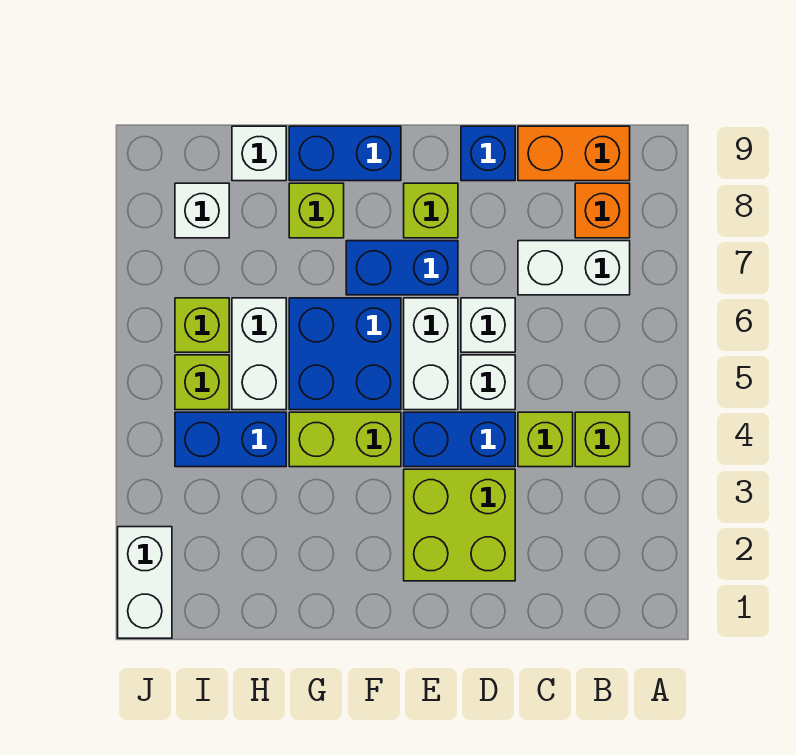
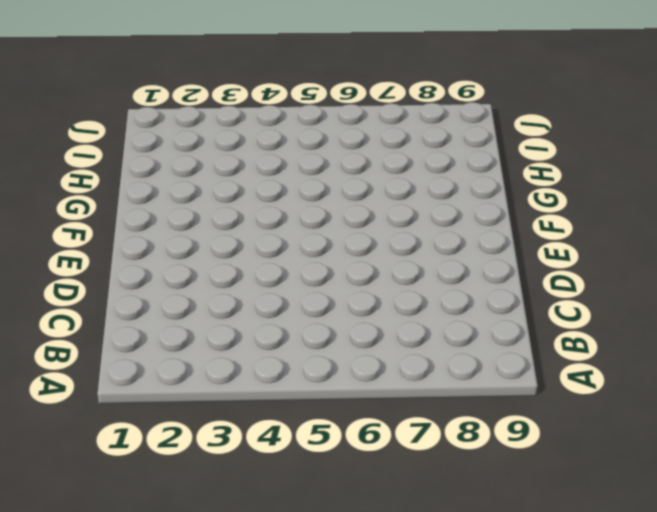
none -> lime brick B4 level 1
none -> white brick B7:C7 level 1
none -> orange brick B8 level 1

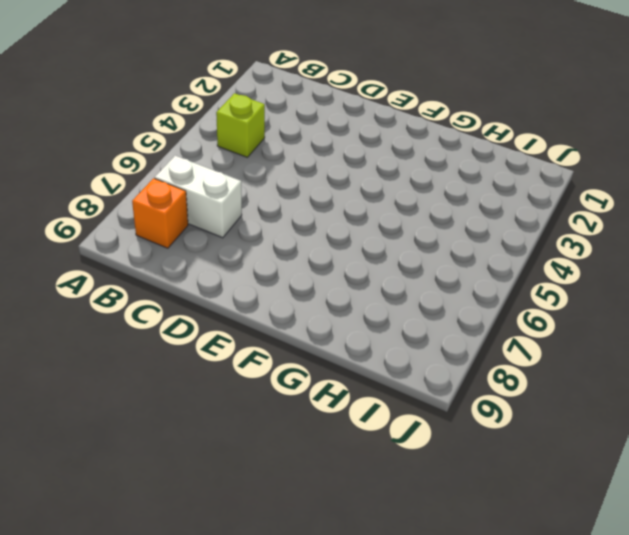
none -> orange brick B9:C9 level 1
none -> lime brick C4 level 1
none -> lime brick D2:E3 level 1

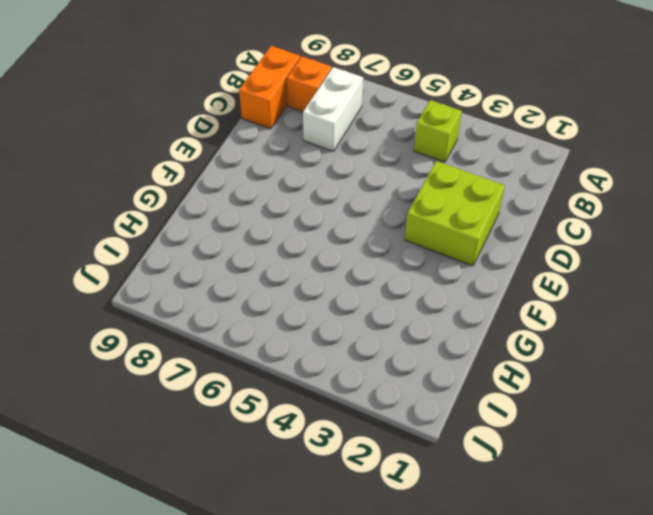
none -> lime brick C4 level 1
none -> blue brick D4:E4 level 1
none -> white brick D5 level 1

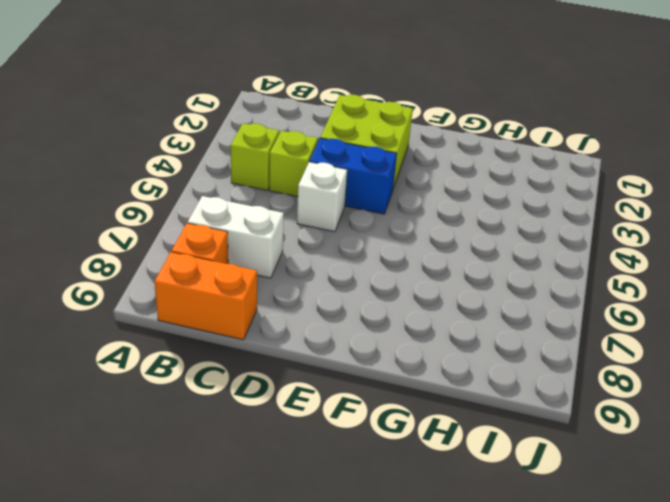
none -> white brick D6 level 1
none -> blue brick D9 level 1
none -> white brick E5:E6 level 1

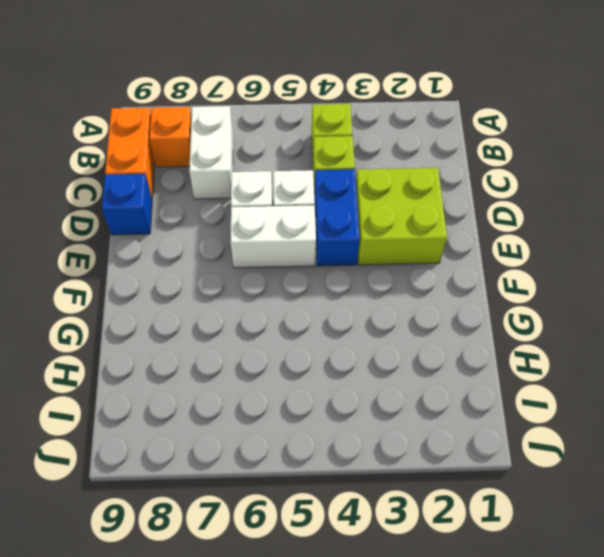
none -> blue brick E7:F7 level 1
none -> lime brick E8 level 1
none -> lime brick F4:G4 level 1

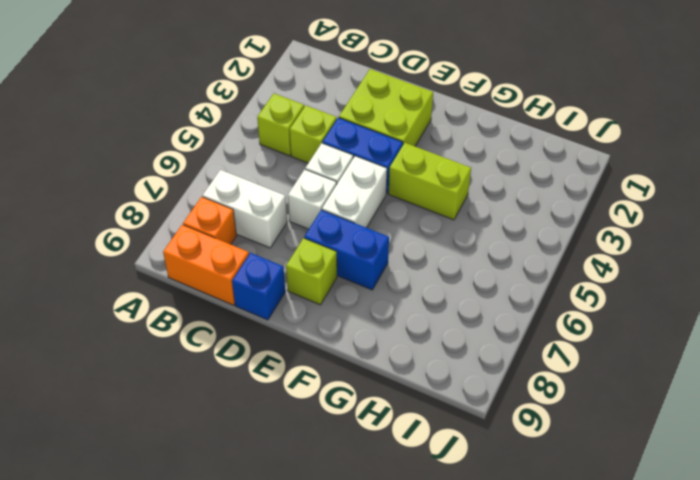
none -> blue brick F5:G6 level 1
none -> blue brick F9:G9 level 1
none -> lime brick G8 level 1

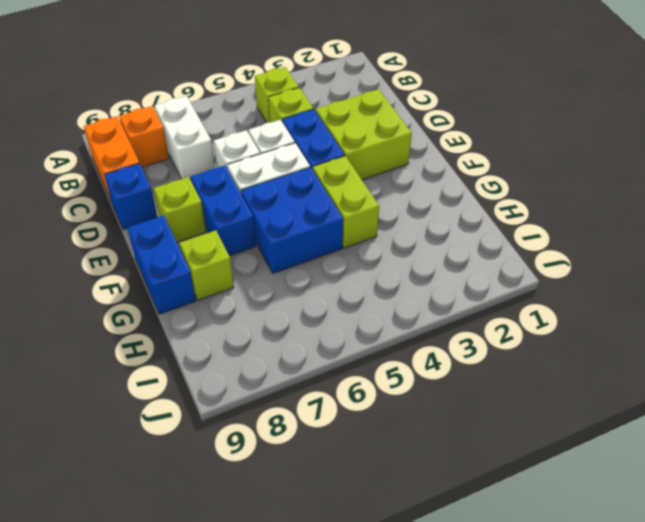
none -> blue brick H4:I4 level 1
none -> white brick H5:H6 level 1
none -> white brick H9 level 1

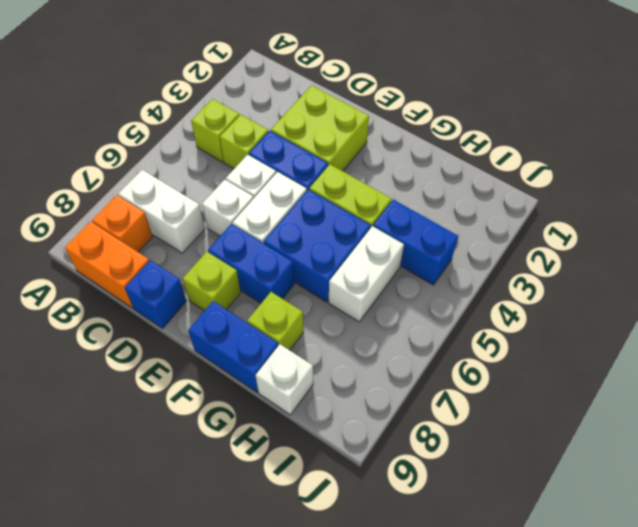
none -> lime brick I5 level 1
none -> lime brick I6 level 1
none -> white brick I8 level 1

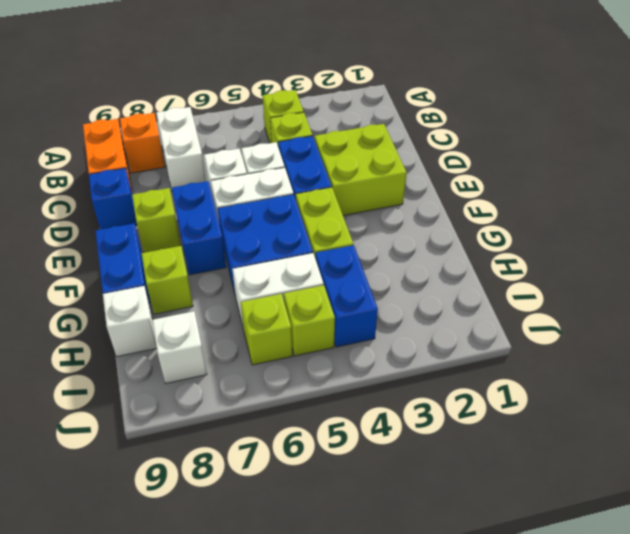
none -> white brick J1:J2 level 1

